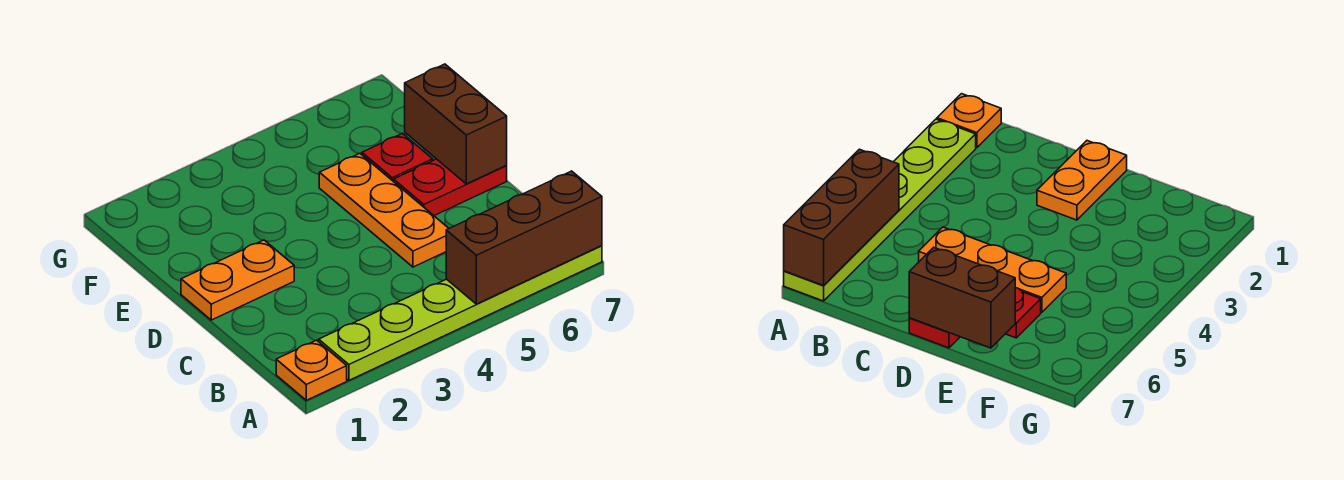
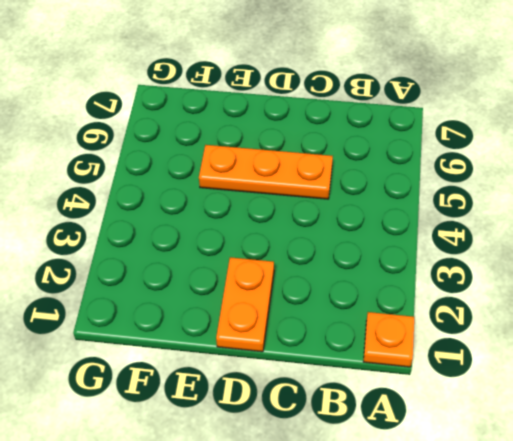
none -> lime plate A2:A7 level 1
none -> red plate D6:D7 level 1

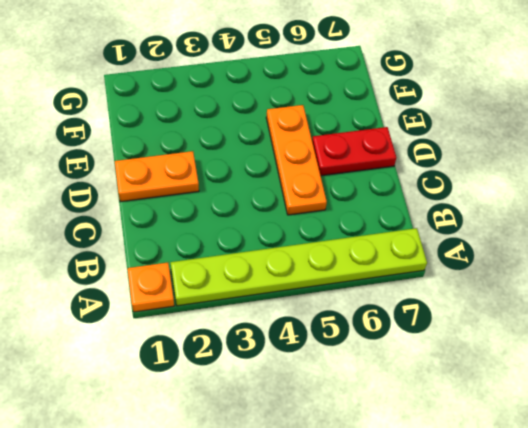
none -> red plate E6 level 1
none -> brown brick A5:A7 level 2

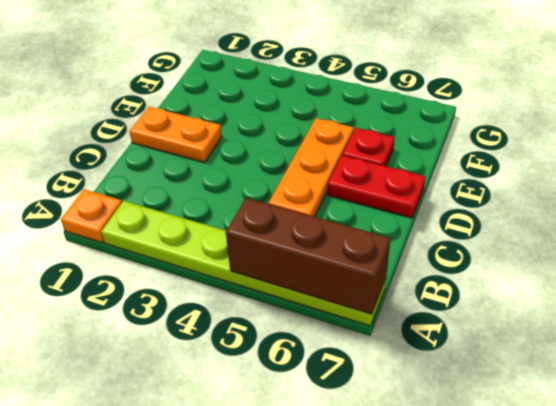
none -> brown brick D7:E7 level 2

